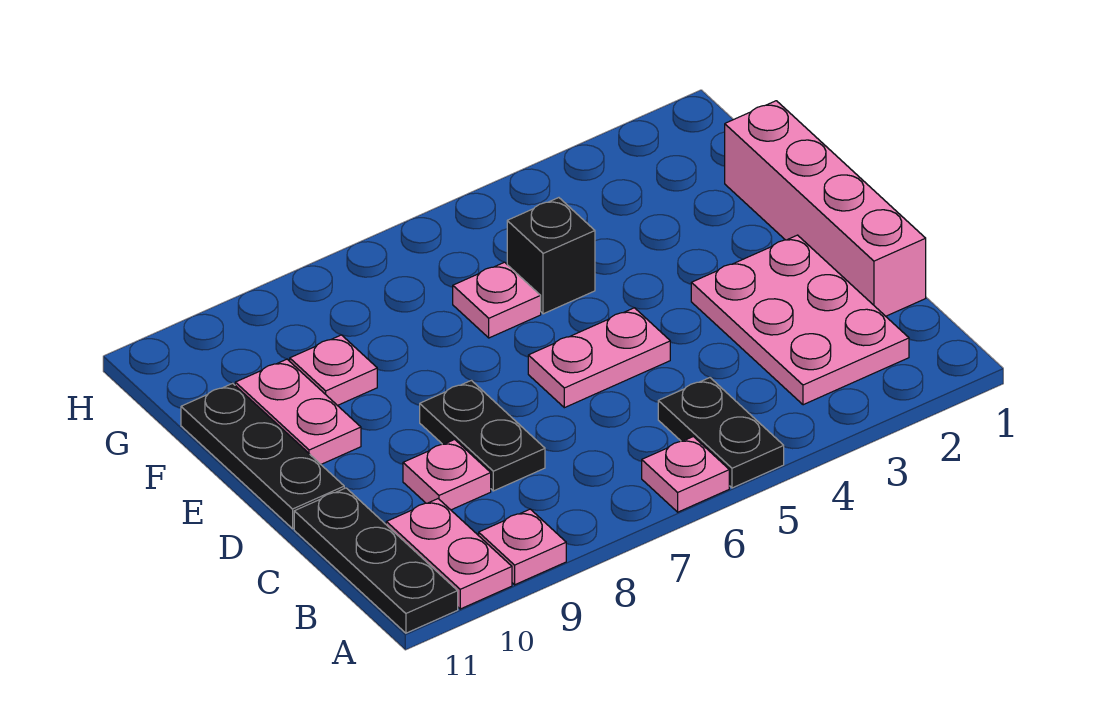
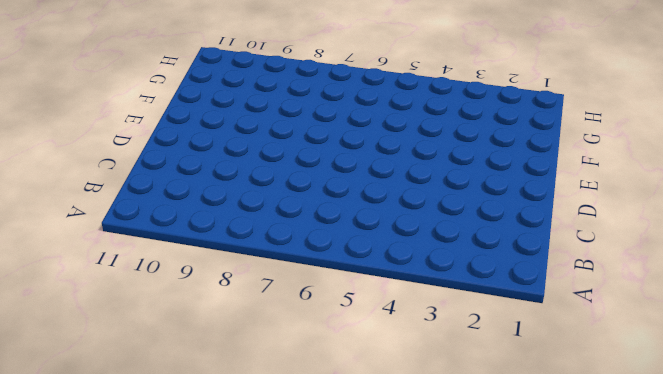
none -> black plate A5:B5 level 1
none -> pink plate A6 level 1
none -> pink plate A9 level 1

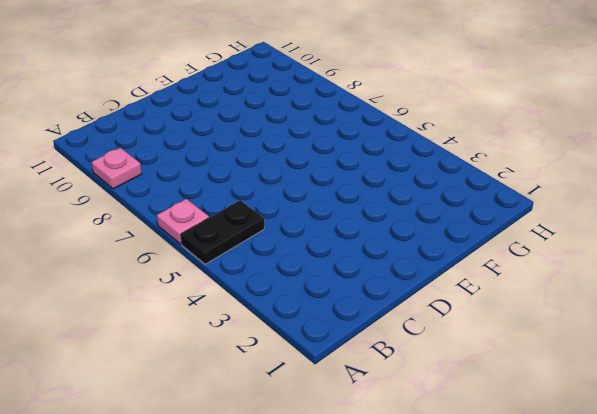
none -> pink plate A10:B10 level 1
none -> black plate A11:C11 level 1
none -> pink plate B2:D3 level 1

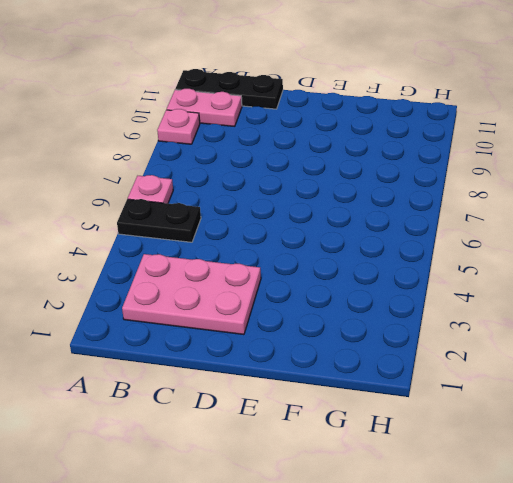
none -> pink brick C1:F1 level 1
none -> black plate C8:D8 level 1
none -> pink plate C9 level 1

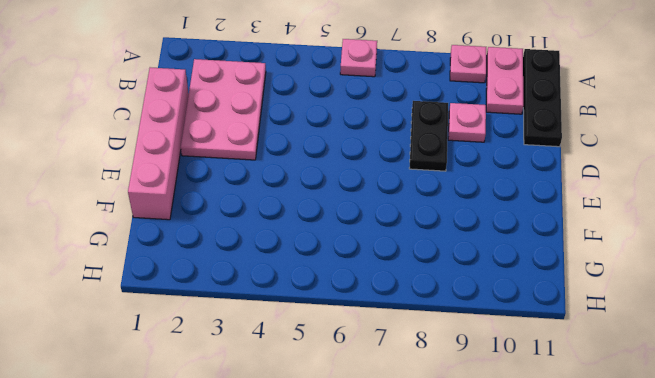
none -> black plate A5:B5 level 1
none -> pink plate D5:D6 level 1
none -> black plate D11:F11 level 1

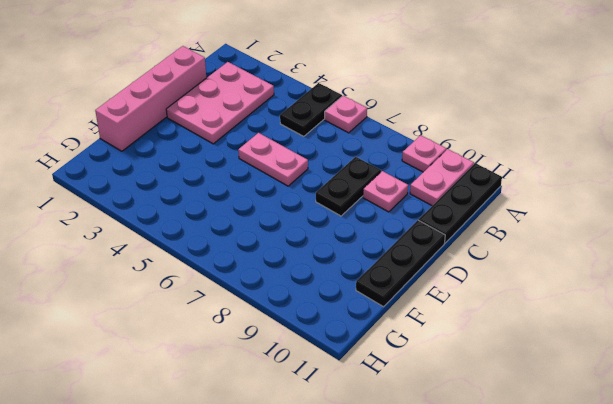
none -> pink plate E10:F10 level 1
none -> black brick F5 level 1
none -> pink plate F6 level 1

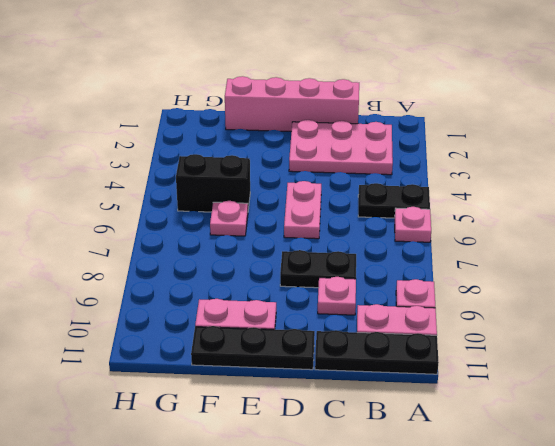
black brick F5:G5 level 1 -> black brick F5 level 1
none -> pink plate F9 level 1

